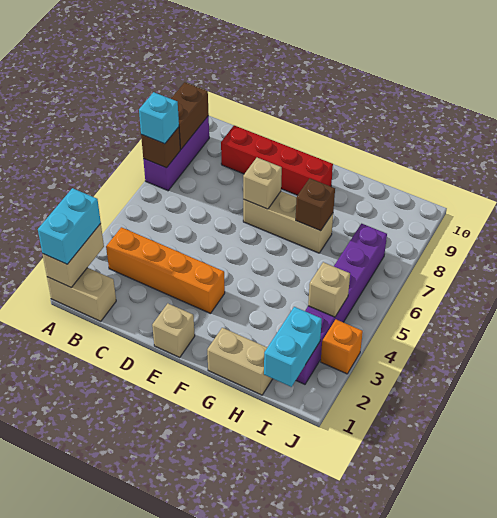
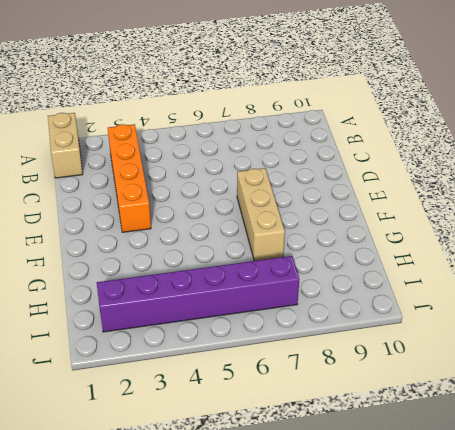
none -> purple brick A7:A9 level 1
none -> red brick C9:F9 level 1
none -> tan brick E1 level 1

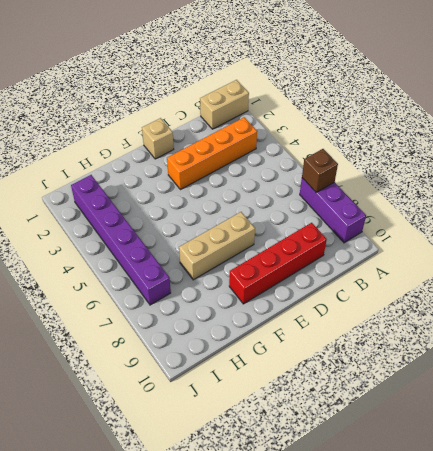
none -> tan brick G1:H1 level 1
none -> orange brick J3 level 1
none -> tan brick A1:A2 level 2

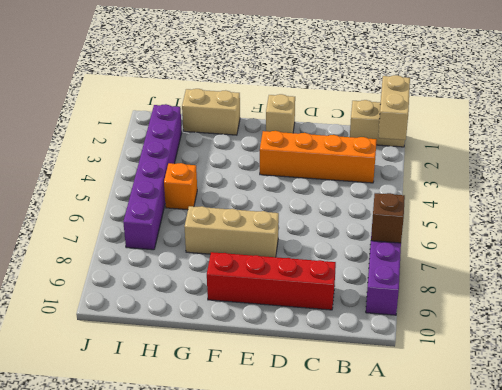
orange brick H5 level 1 -> orange brick J3 level 1
none -> brown brick A8:A9 level 2
none -> tan brick E7 level 2
none -> brown brick G7 level 2

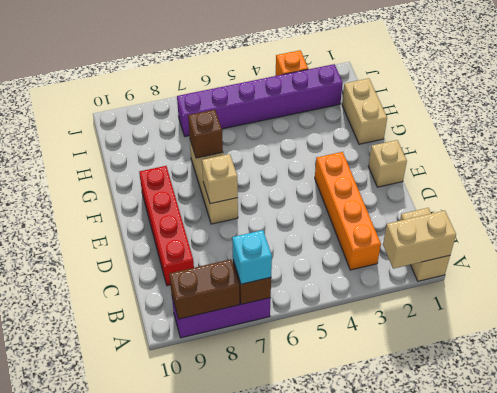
none -> cyan brick I1:I2 level 2
none -> tan brick I4 level 2
none -> cyan brick A1:A2 level 3

